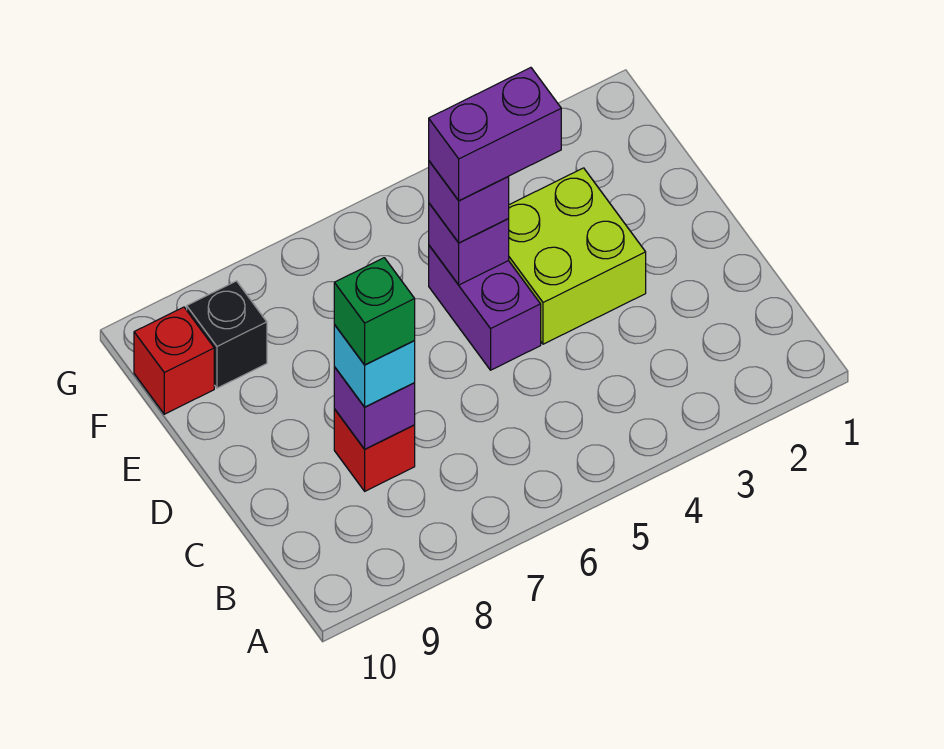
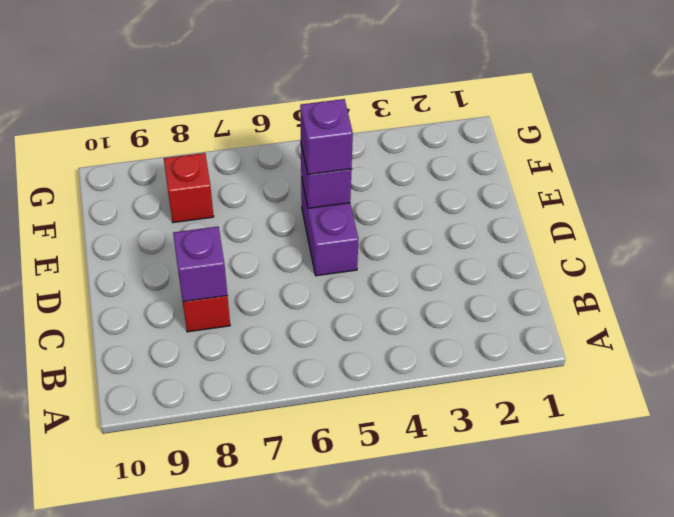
red brick F8 level 1 -> red brick F10 level 1
none -> lime brick D3:E4 level 1
none -> black brick F9 level 1

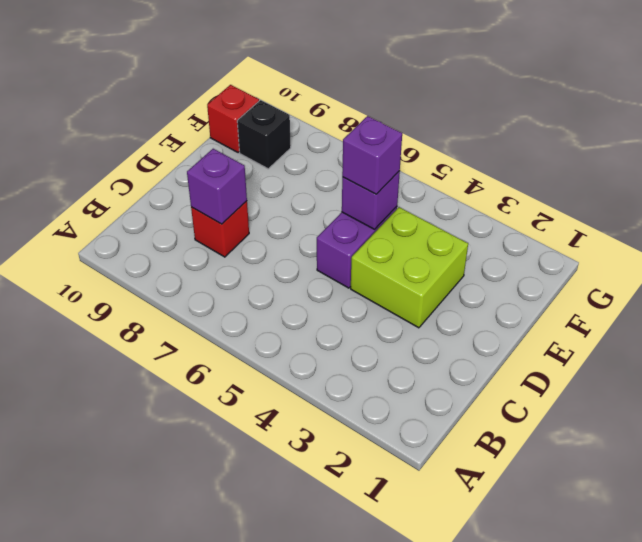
none -> cyan brick C8 level 3
none -> green brick C8 level 4

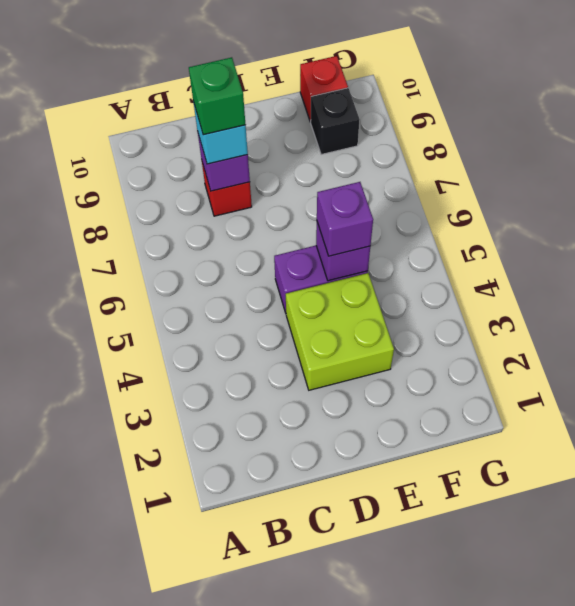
none -> purple brick E4:E5 level 4

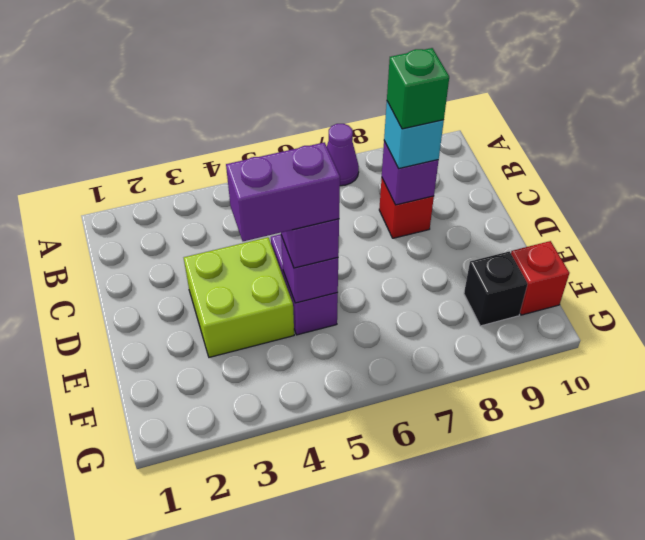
purple cone A7 level 1 -> none

